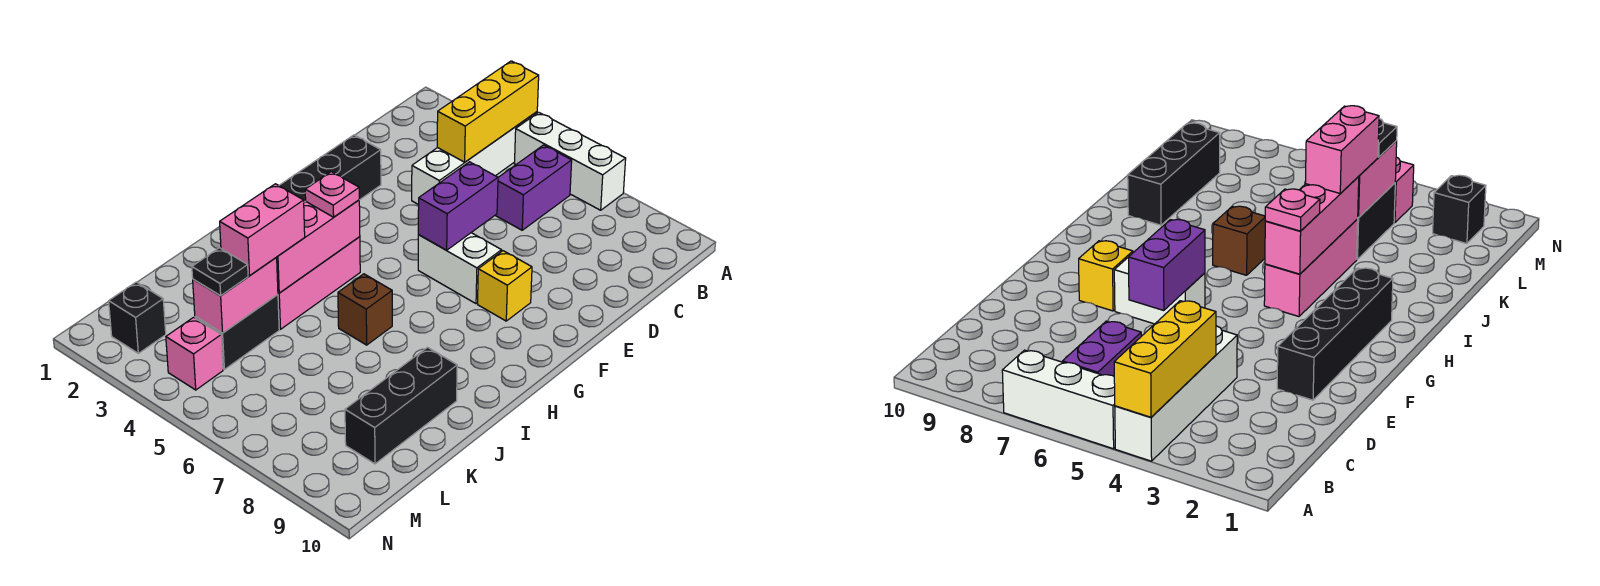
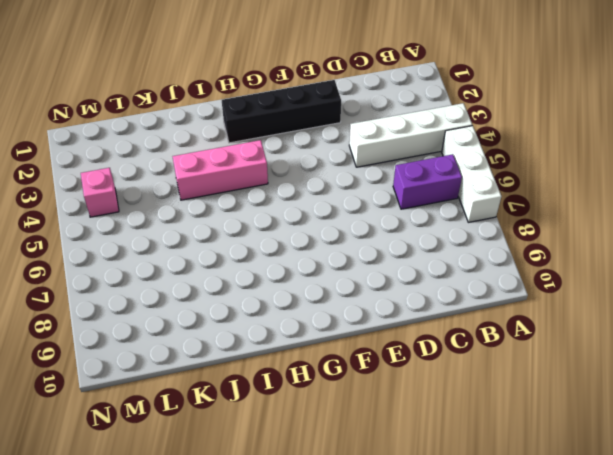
none -> white brick F6:F7 level 1
none -> yellow brick F8 level 1
none -> brown brick I6 level 1

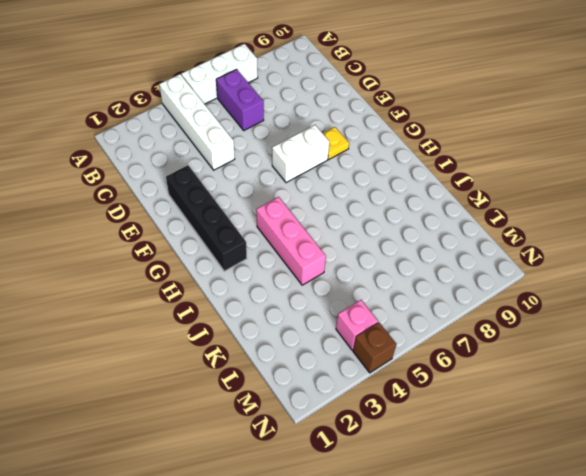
yellow plate F8 level 1 -> yellow brick F8 level 1
brown brick N4 level 1 -> brown brick I6 level 1
none -> black brick J9:L9 level 1
none -> black brick K4:L4 level 1
none -> black brick M2 level 1

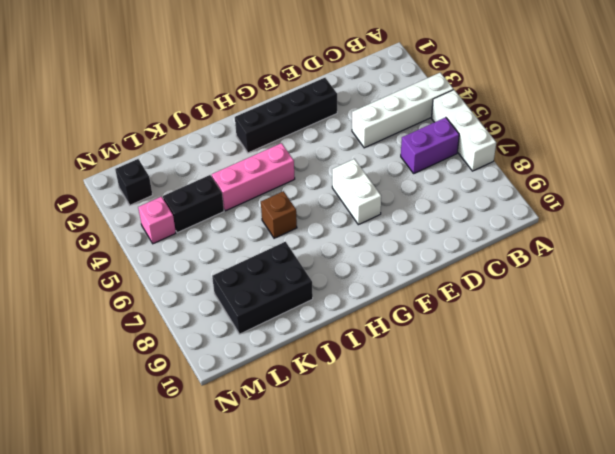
black brick J8:L9 level 1 -> black brick J9:L9 level 1
none -> yellow brick F8 level 1
none -> yellow brick A4:C4 level 2
none -> purple brick E6:F6 level 2

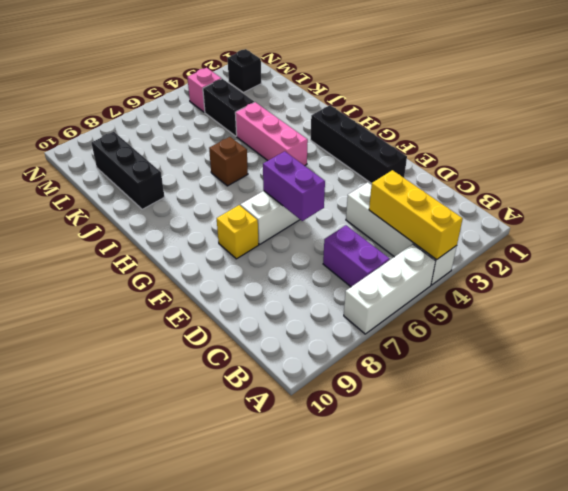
none -> pink brick H4:J4 level 2
none -> pink brick K4:L4 level 2
none -> pink plate H4 level 3

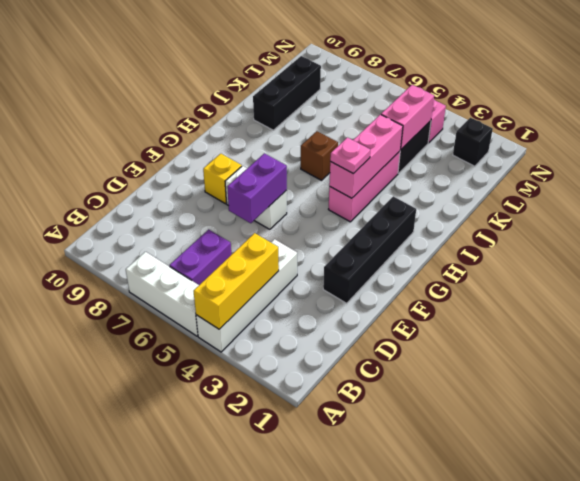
none -> pink brick J4:K4 level 3
none -> black plate L4 level 3

